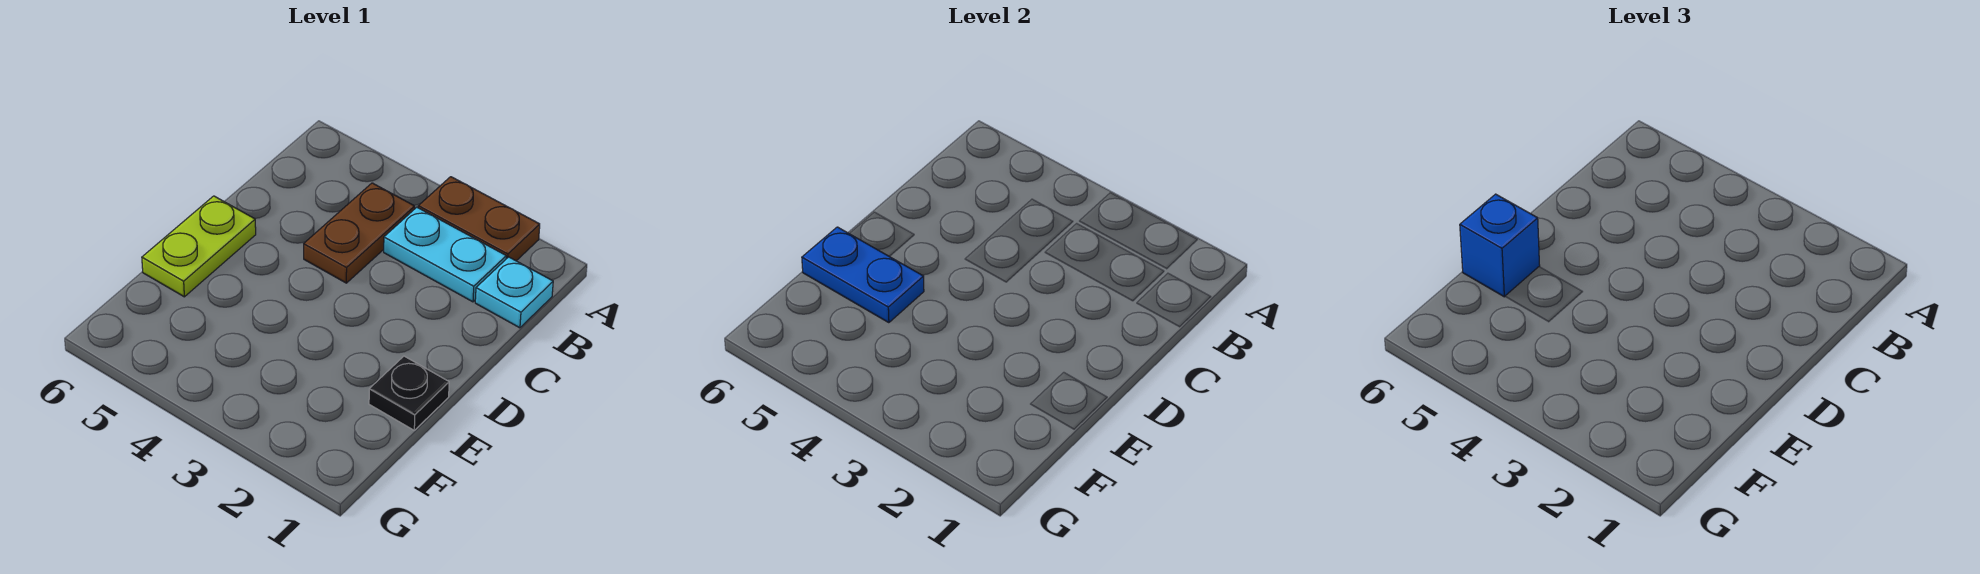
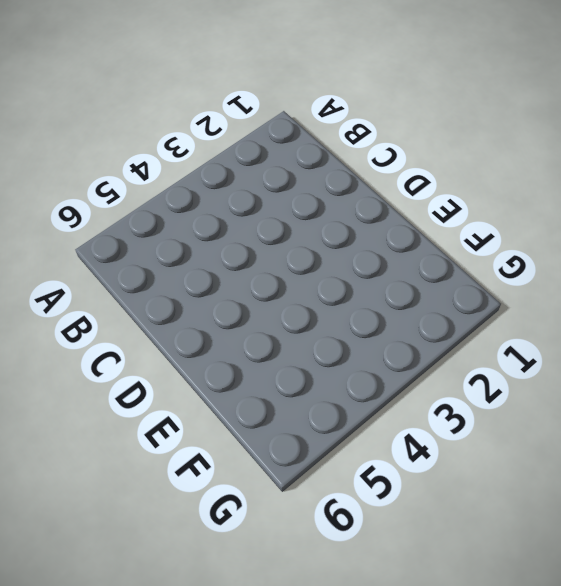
none -> brown plate A2:A3 level 1
none -> cyan plate B1 level 1

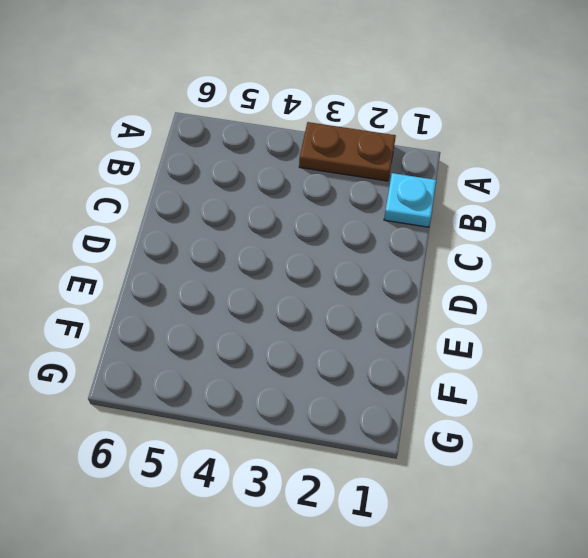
none -> cyan plate B2:B3 level 1
none -> brown plate B4:C4 level 1

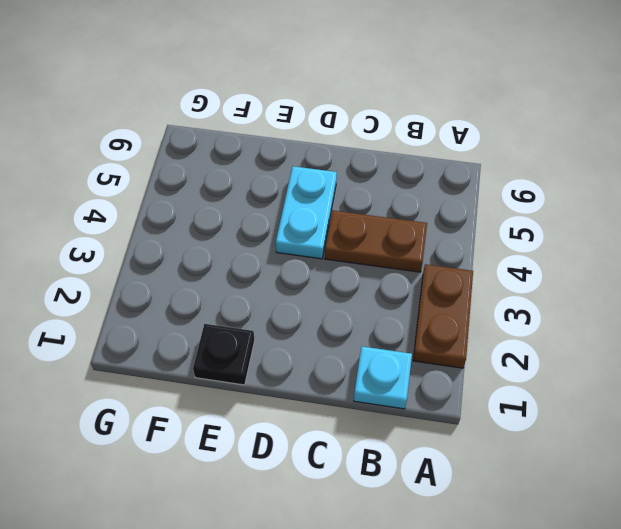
cyan plate D4:D5 level 1 -> cyan plate B2:B3 level 1
none -> lime plate D6:E6 level 1
none -> blue plate E5:E6 level 2

